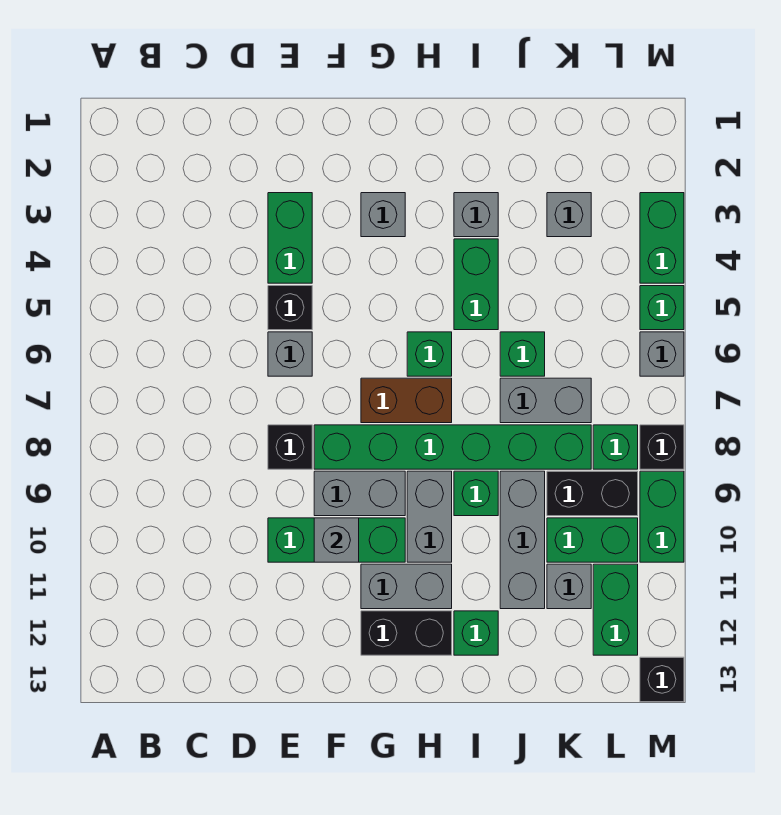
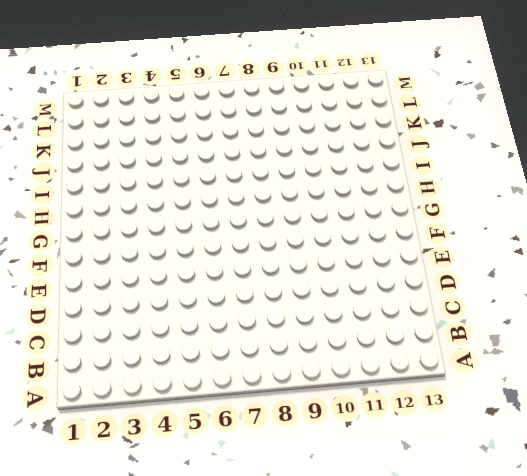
none -> green brick E3:E4 level 1
none -> black brick E5 level 1
none -> grey brick E6 level 1
none -> black brick E8 level 1

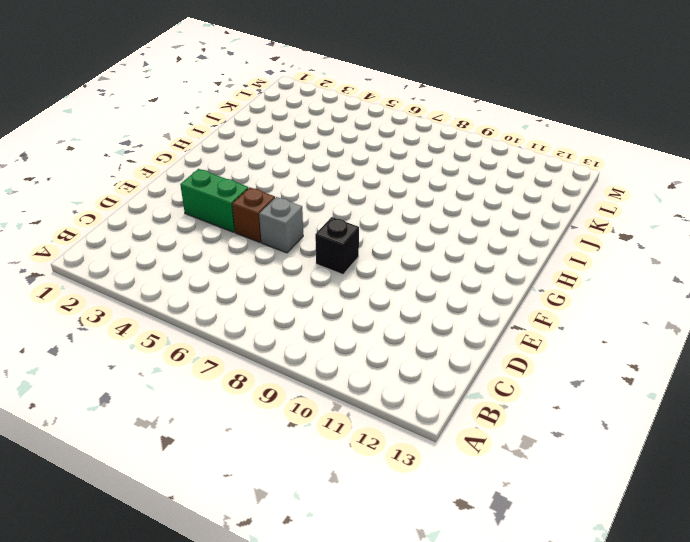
brown brick E5 level 1 -> black brick E5 level 1
none -> green brick E10:G10 level 1
none -> green brick F8:K8 level 1
none -> grey brick F9:G9 level 1
none -> grey brick G3 level 1

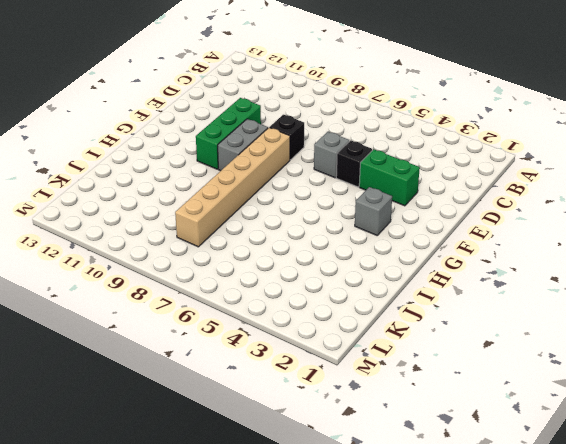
tan brick F8:K8 level 1 -> green brick F8:K8 level 1
none -> brown brick G7:H7 level 1
none -> grey brick G11:H11 level 1
none -> black brick G12:H12 level 1
none -> green brick H6 level 1

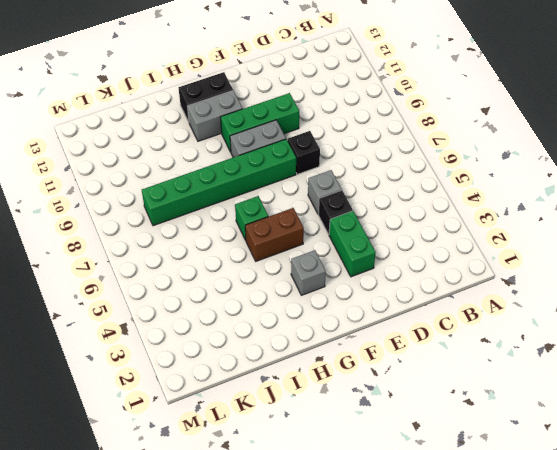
brown brick G5:H5 level 1 -> brown brick G7:H7 level 1
none -> grey brick H9:H10 level 1
none -> grey brick I3 level 1
none -> green brick I4:I5 level 1
none -> green brick I9 level 1

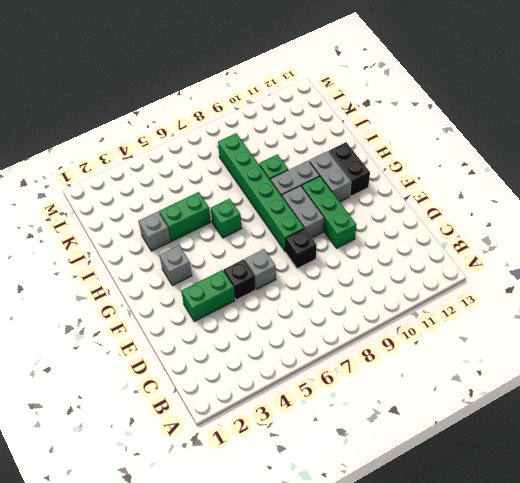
none -> brown brick G7:H7 level 1
none -> green brick I12 level 1
none -> green brick J6 level 1
none -> grey brick J7:K7 level 1

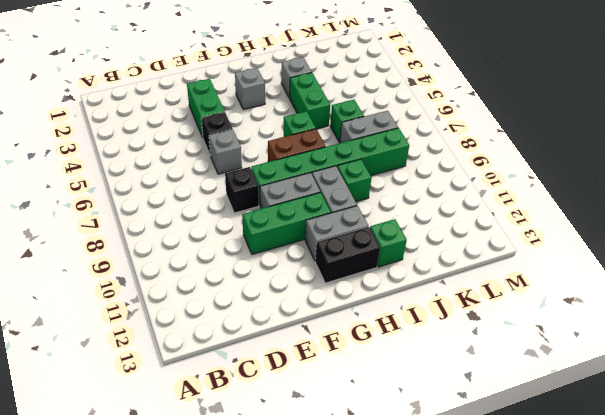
none -> grey brick J9:J11 level 1
none -> grey brick K3 level 1
none -> black brick K9:L9 level 1
none -> green brick K10:L10 level 1

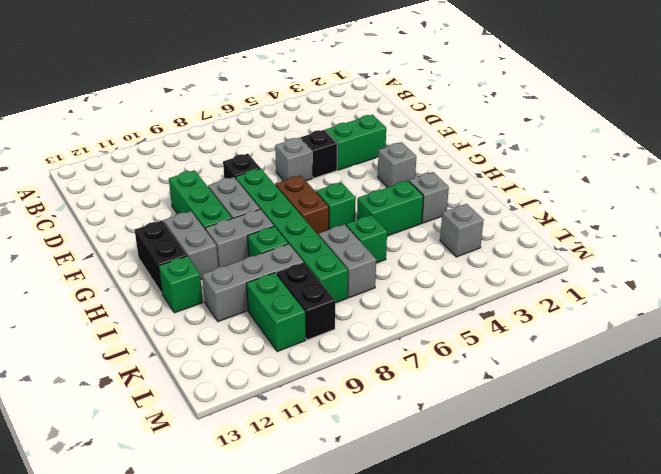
none -> grey brick K11 level 1
none -> green brick L8 level 1
none -> green brick L11:L12 level 1
none -> green brick M3:M4 level 1

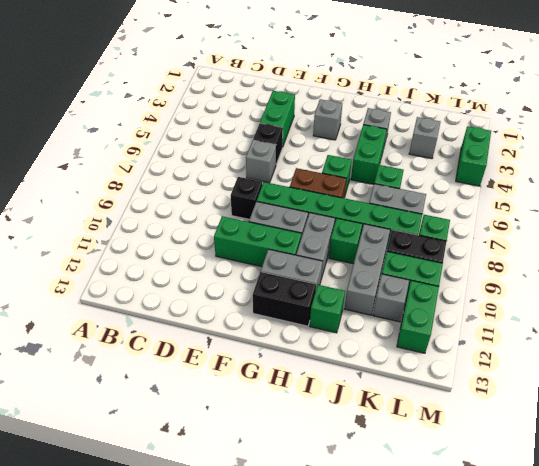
none -> green brick M5 level 1
none -> grey brick M6 level 1
none -> black brick M8 level 1
none -> green brick M9:M10 level 1

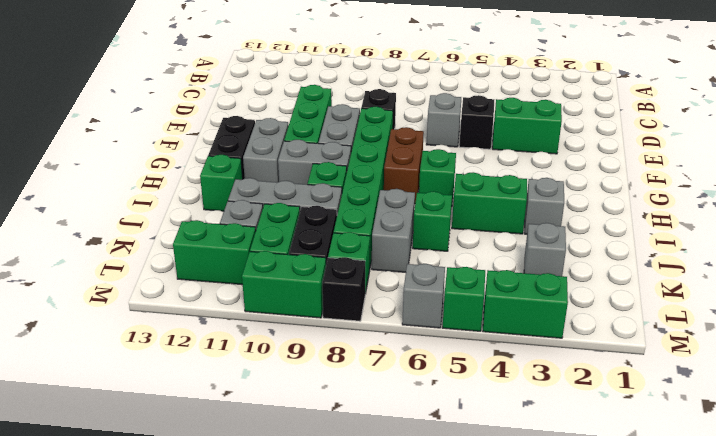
none -> grey brick G3 level 1
none -> black brick M13 level 1
none -> grey brick F10 level 2

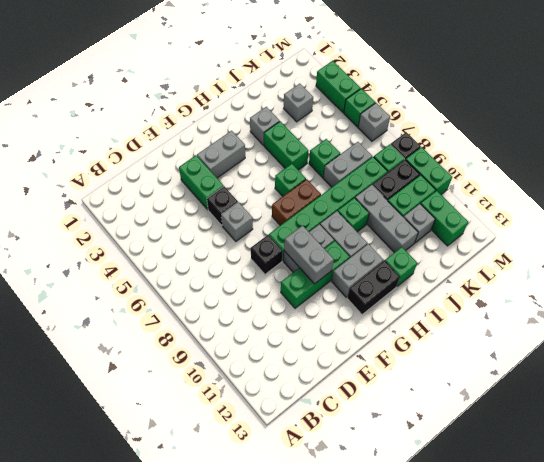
grey brick F3:G3 level 1 -> grey brick G3 level 1
grey brick F9:F10 level 2 -> grey brick F10 level 2
none -> black brick M13 level 1

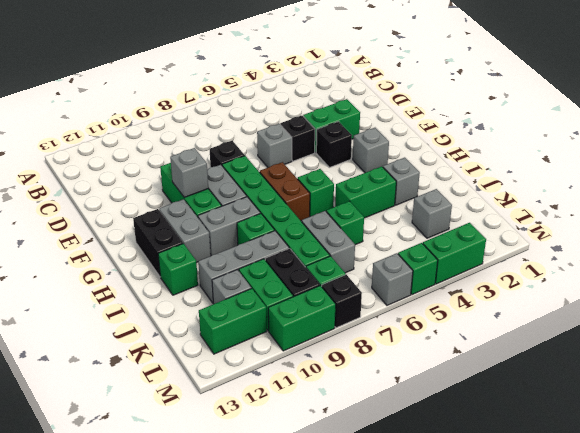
black brick F4 level 1 -> black brick M13 level 1

